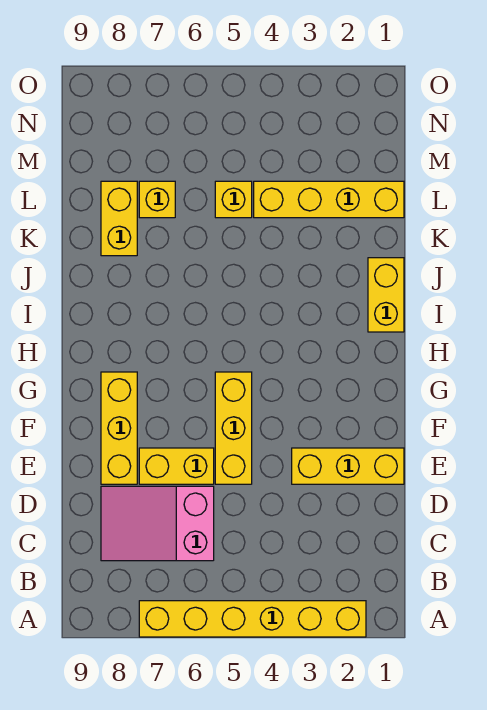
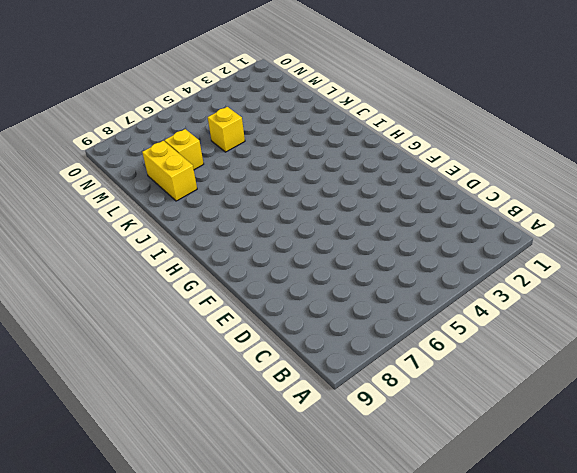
none -> yellow brick A2:A7 level 1
none -> pink slope C6:D8 level 1 top 6

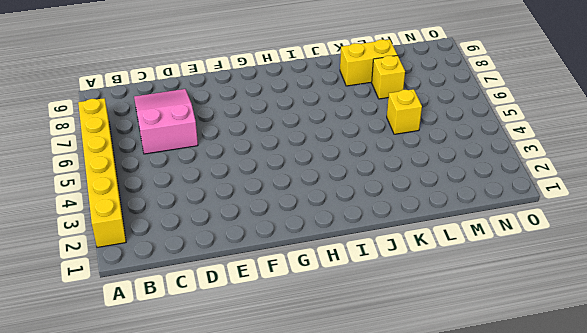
none -> yellow brick E1:E3 level 1
none -> yellow brick E5:G5 level 1

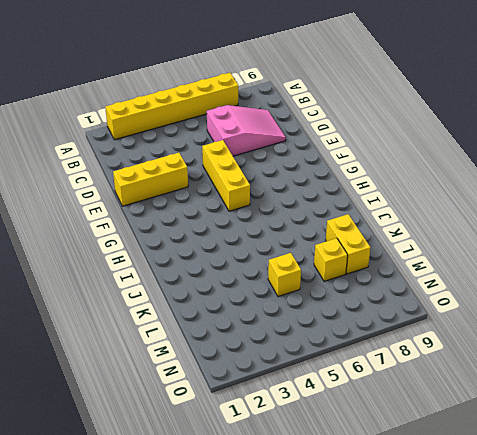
none -> yellow brick E6:E7 level 1
none -> yellow brick E8:G8 level 1

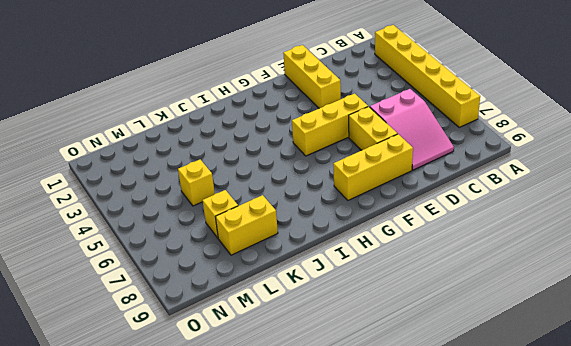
none -> yellow brick I1:J1 level 1
none -> yellow brick L1:L4 level 1

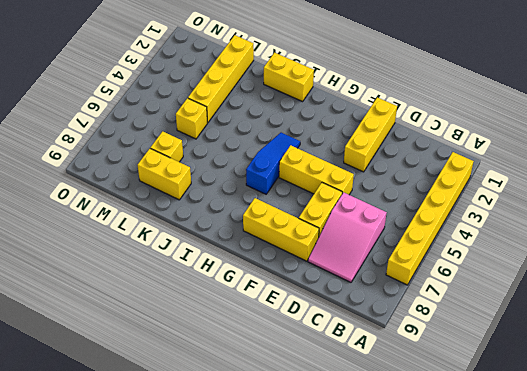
blue slope H4:H6 level 1 top 6 -> none

